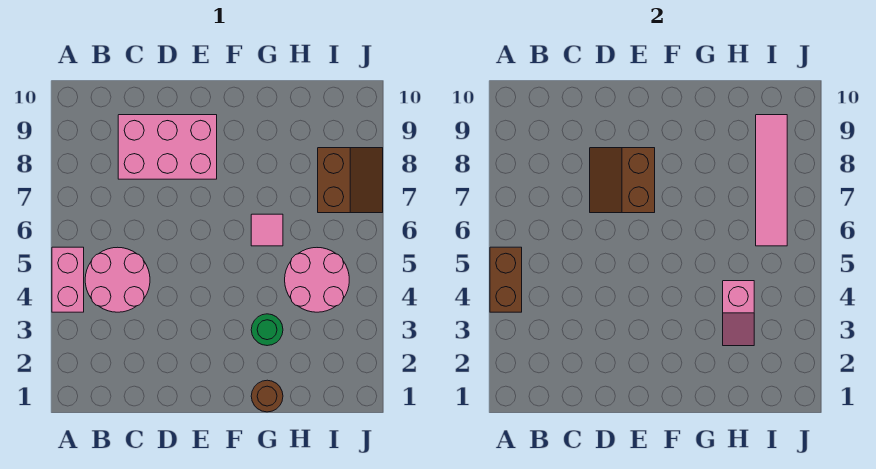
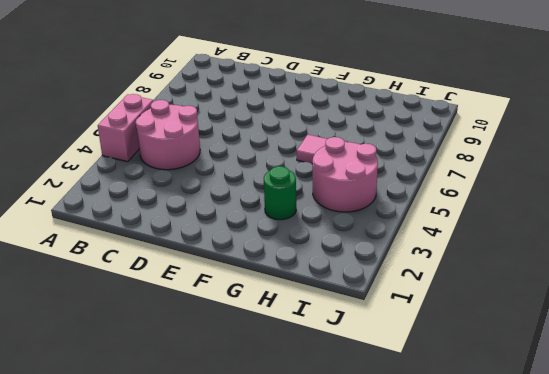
none -> pink brick C8:E9 level 1
none -> brown round brick G1 level 1
none -> brown slope I7:J8 level 1 top I

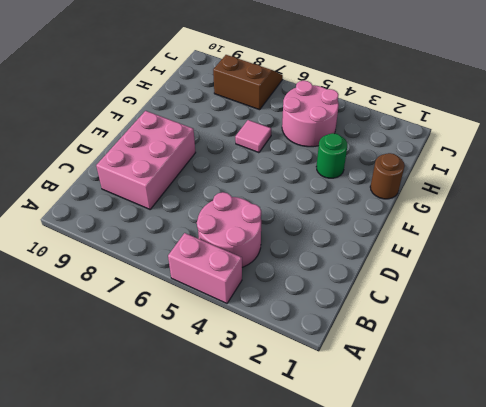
none -> brown brick A4:A5 level 2
none -> brown slope D7:E8 level 2 top E
none -> pink slope H3:H4 level 2 top 4

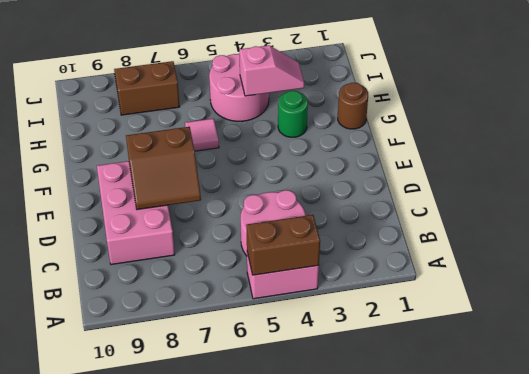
none -> pink tile I6:I9 level 2

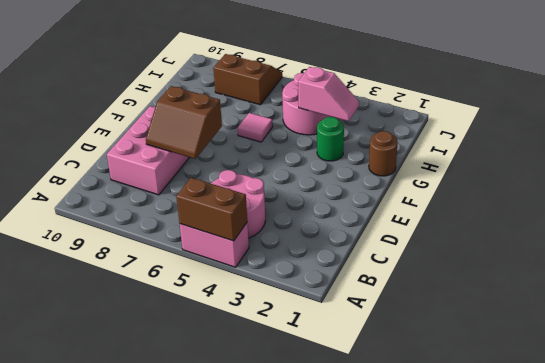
none -> pink tile I6:I9 level 2

